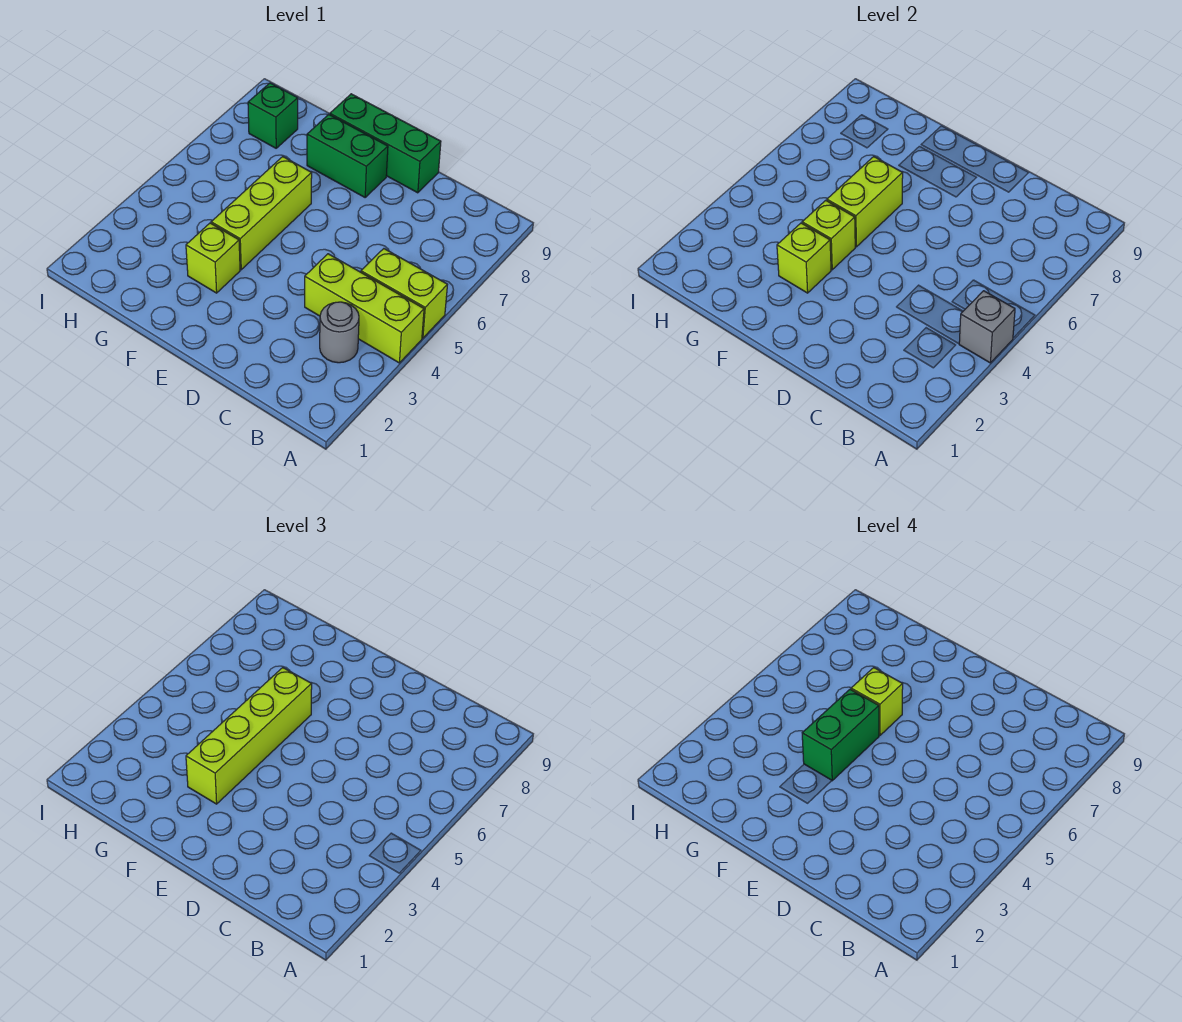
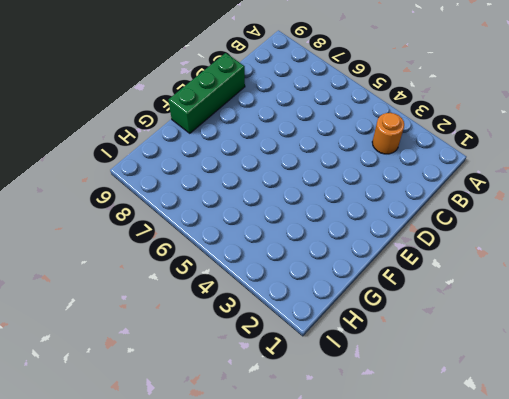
orange round brick B3 level 1 -> grey round brick B3 level 1
none -> lime brick A4:C4 level 1
none -> lime brick A5:B5 level 1
none -> green brick E8:F8 level 1

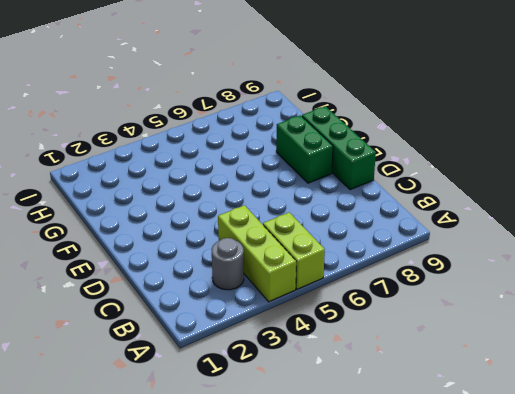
none -> lime brick F3 level 1
none -> lime brick F4:F6 level 1
none -> green brick H8 level 1

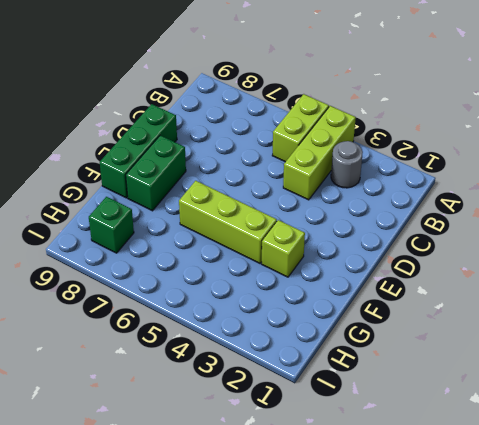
none -> grey brick A4 level 2
none -> lime brick F3 level 2
none -> lime brick F4 level 2

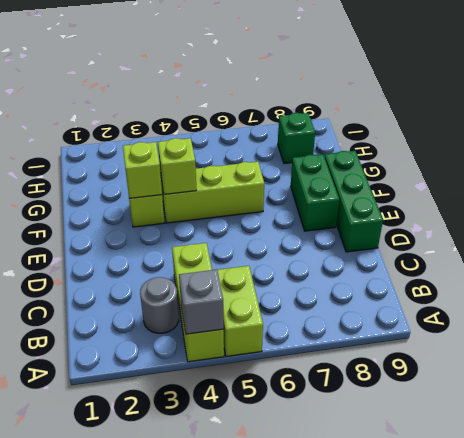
none -> lime brick F5:F6 level 2
none -> lime brick F3:F6 level 3
none -> green brick F4:F5 level 4

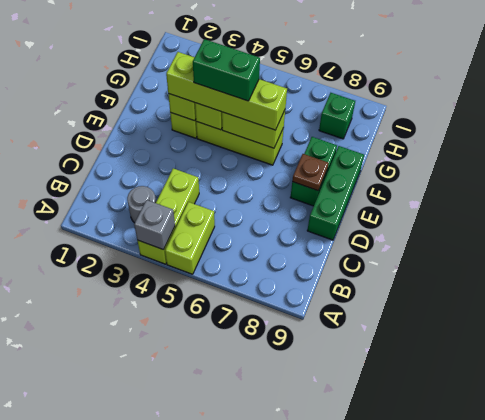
brown plate E8 level 2 -> none
none -> lime brick F6 level 4

